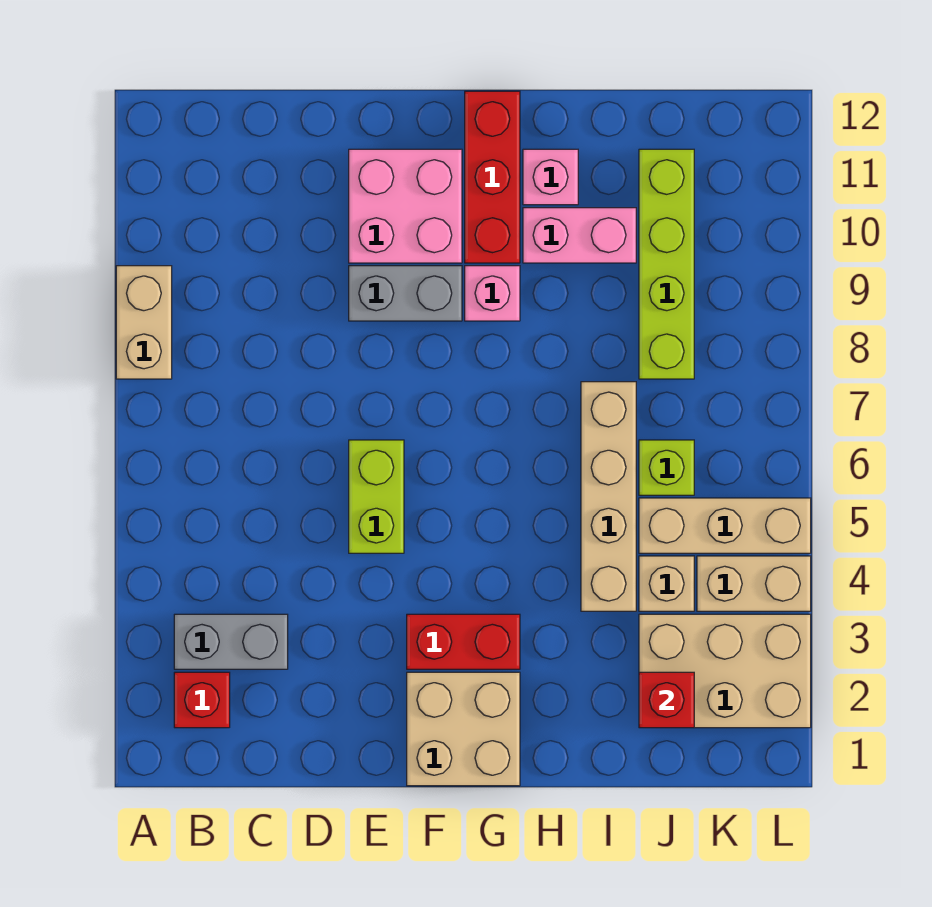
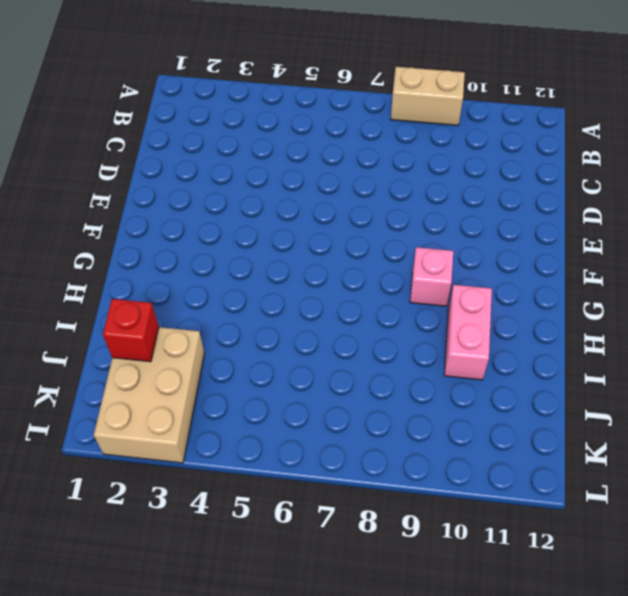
none -> red brick B2 level 1
none -> grey brick B3:C3 level 1
none -> lime brick E5:E6 level 1

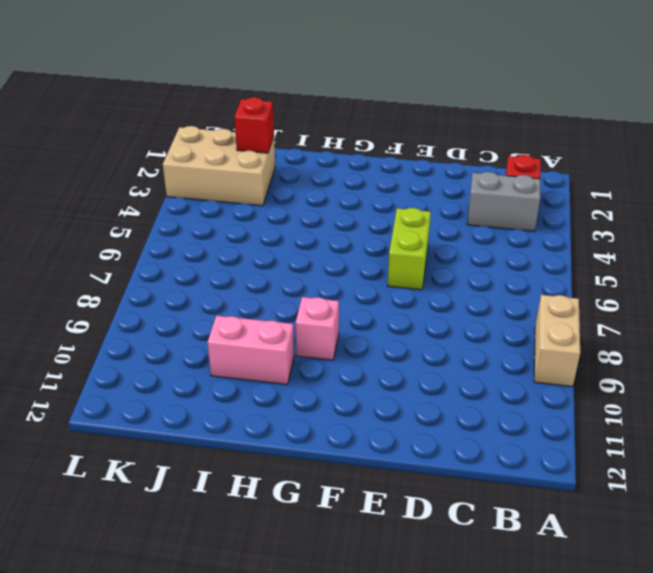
none -> grey brick E9:F9 level 1
none -> pink brick E10:F11 level 1
none -> tan brick F1:G2 level 1

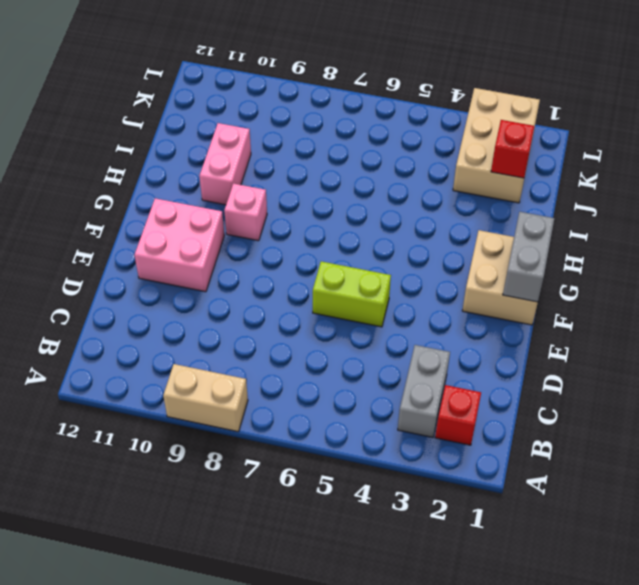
grey brick F1:G1 level 2 -> grey brick E9:F9 level 1
none -> red brick F3:G3 level 1
none -> red brick G10:G12 level 1
none -> pink brick H11 level 1

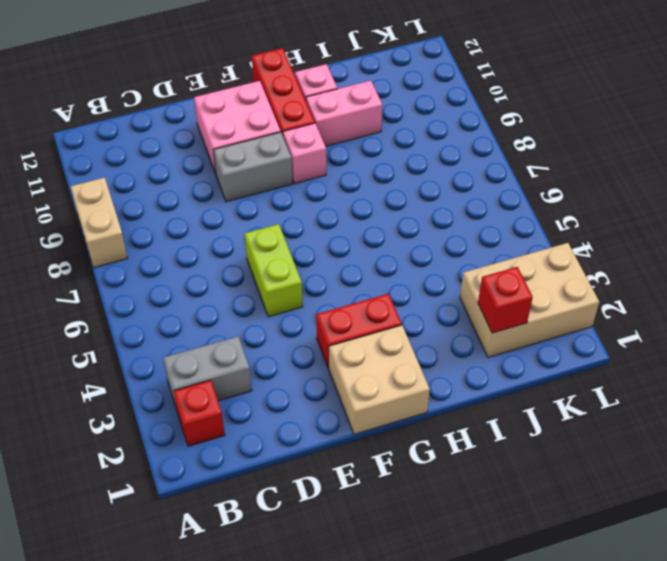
none -> tan brick I4:I7 level 1
none -> tan brick J4 level 1
none -> tan brick J5:L5 level 1

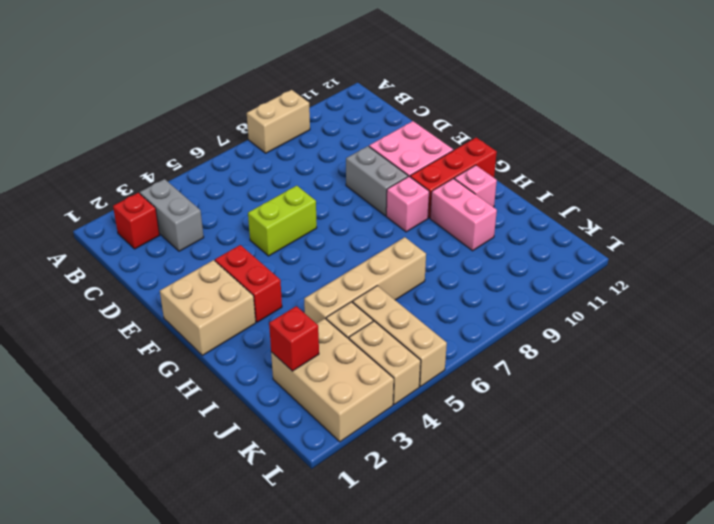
none -> lime brick J6 level 1
none -> lime brick J8:J11 level 1

